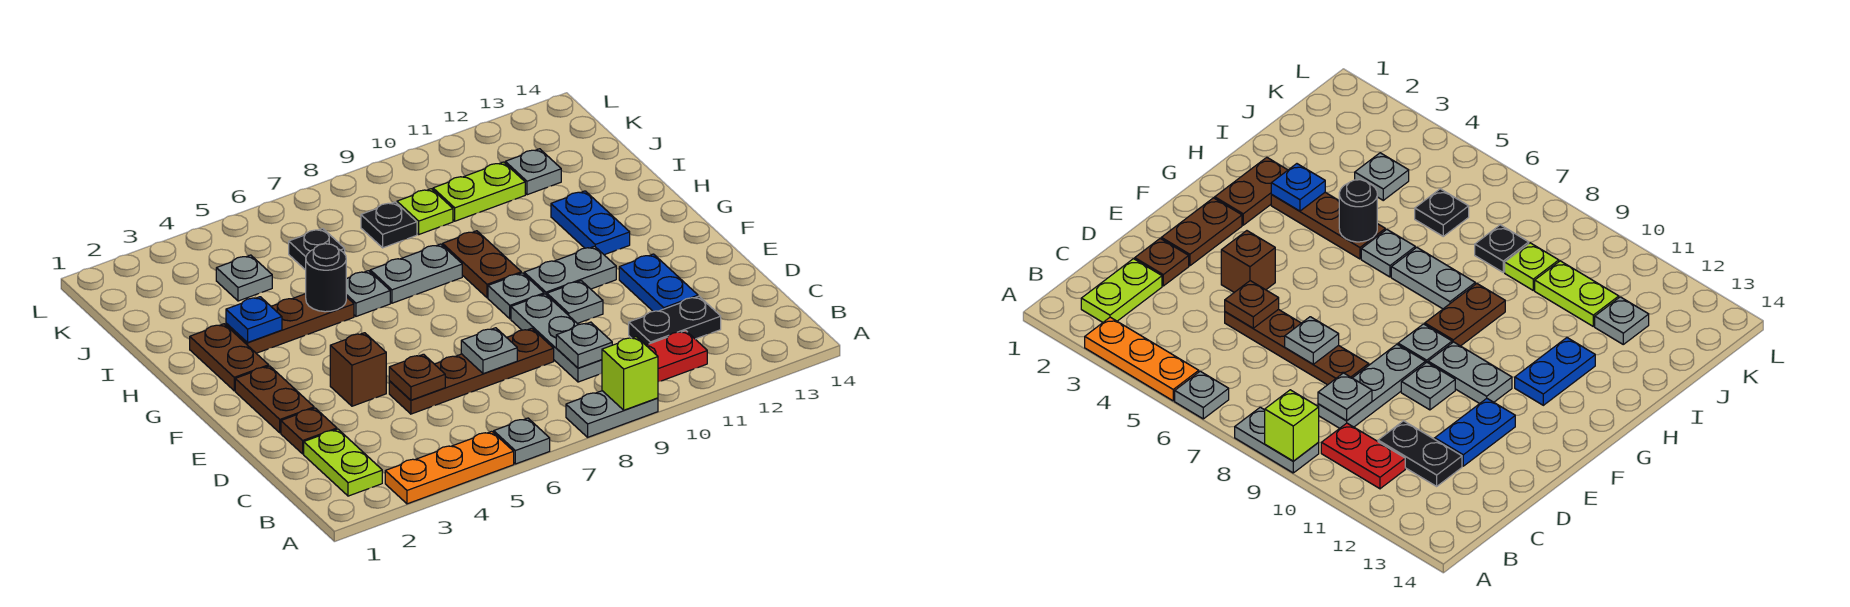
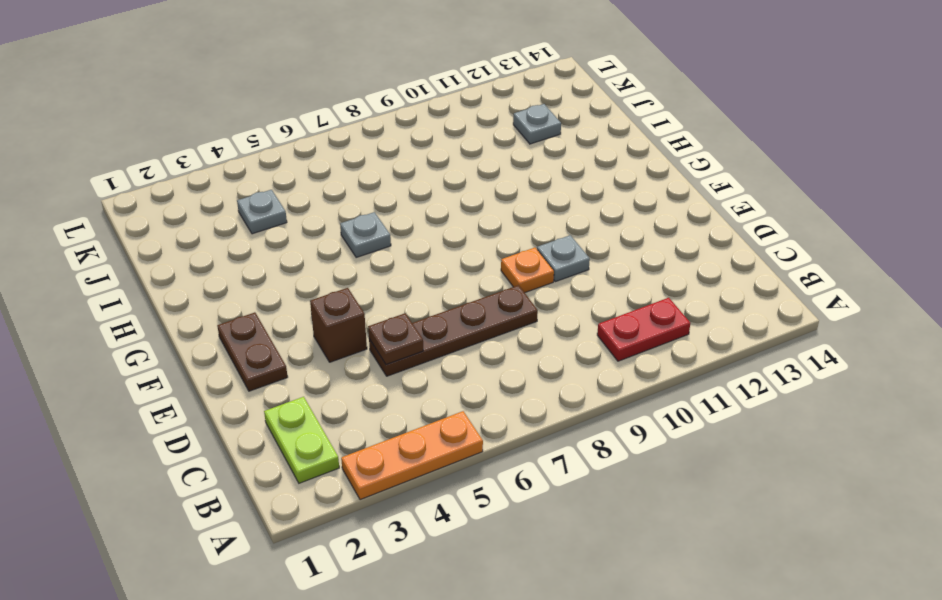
orange plate E9 level 1 -> grey plate C9:E9 level 1
none -> grey plate A6 level 1
none -> grey plate A8:A9 level 1
none -> black plate C11:C12 level 1
none -> brown plate D2 level 1

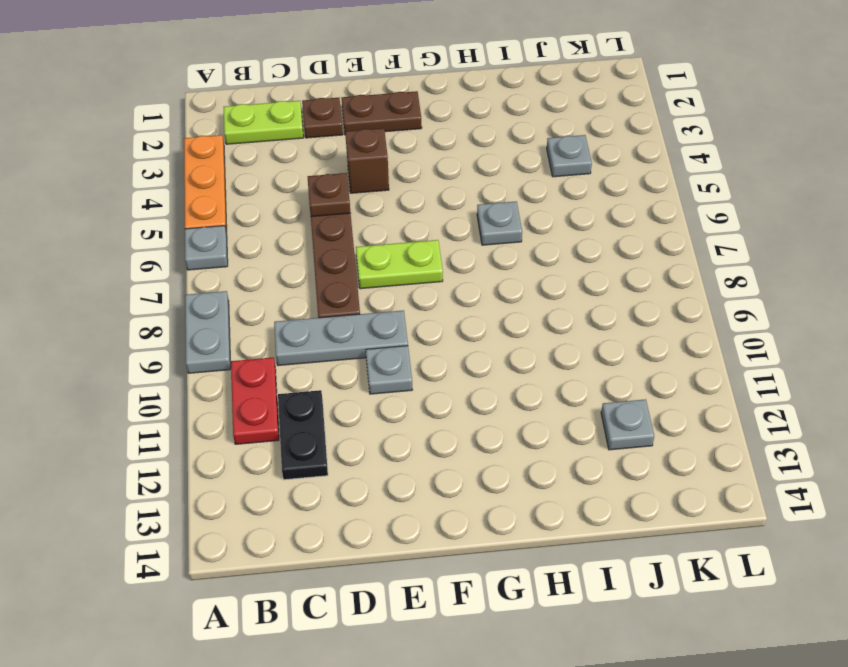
lime plate E7:F7 level 1 -> lime plate J10:J11 level 1
none -> blue plate D12:E12 level 1
none -> grey plate F9 level 1
none -> grey plate F10:F11 level 1
none -> brown plate G2:H2 level 1

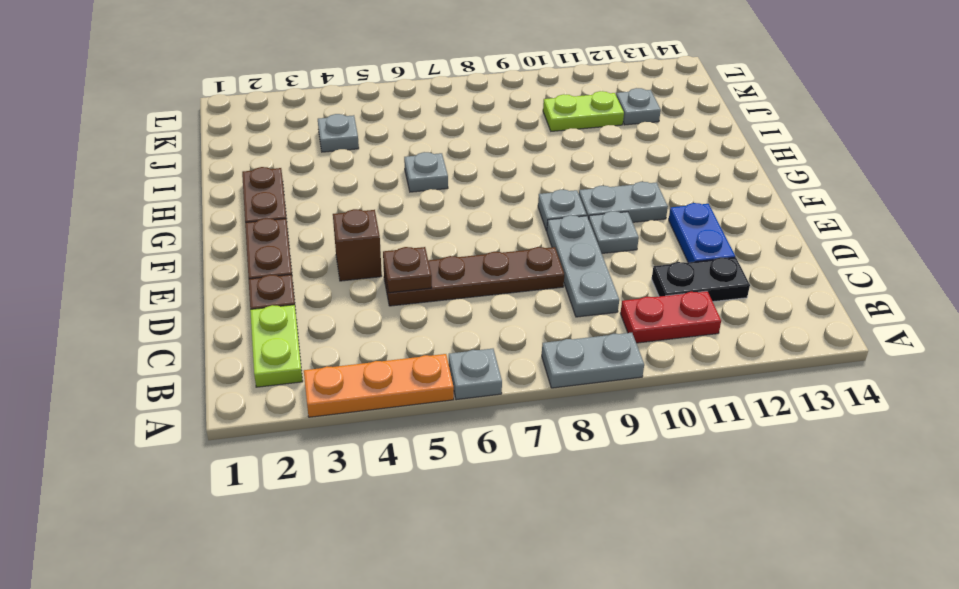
none -> brown plate G9:H9 level 1
none -> blue plate G12:H12 level 1
none -> brown plate H3:H5 level 1
none -> grey plate H7:H8 level 1

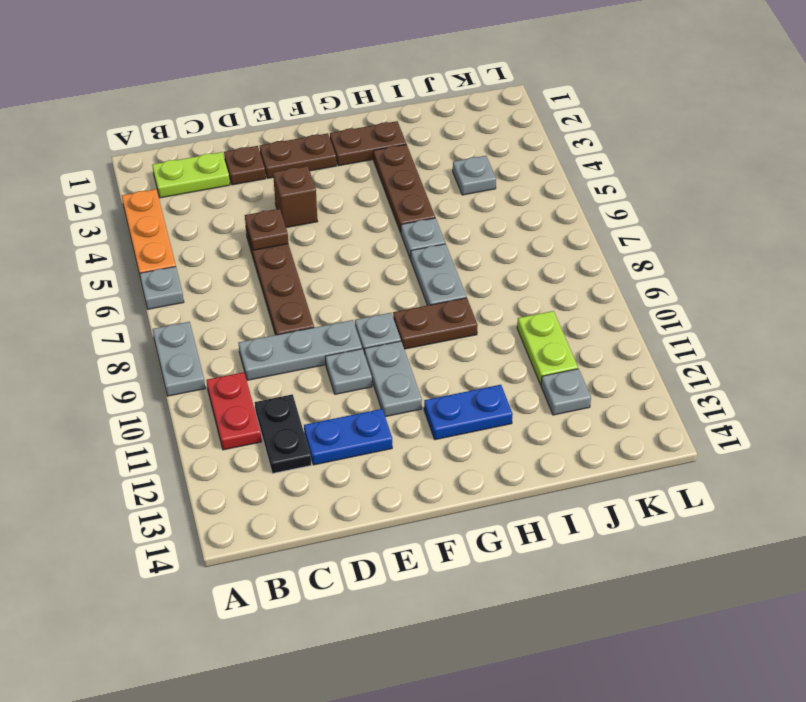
none -> black plate J6 level 1
none -> black plate J8 level 1
none -> lime plate J9 level 1
none -> lime brick A9 level 2

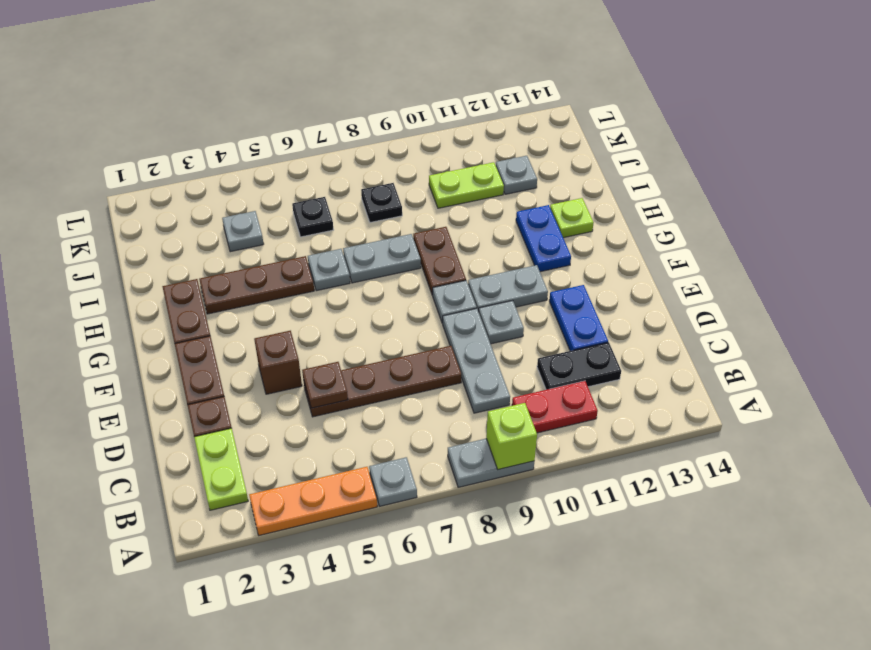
lime plate H13 level 1 -> lime plate J9 level 1
none -> grey plate C9 level 2
none -> grey plate D7 level 2
none -> blue plate H3 level 2
none -> black round brick H5 level 2

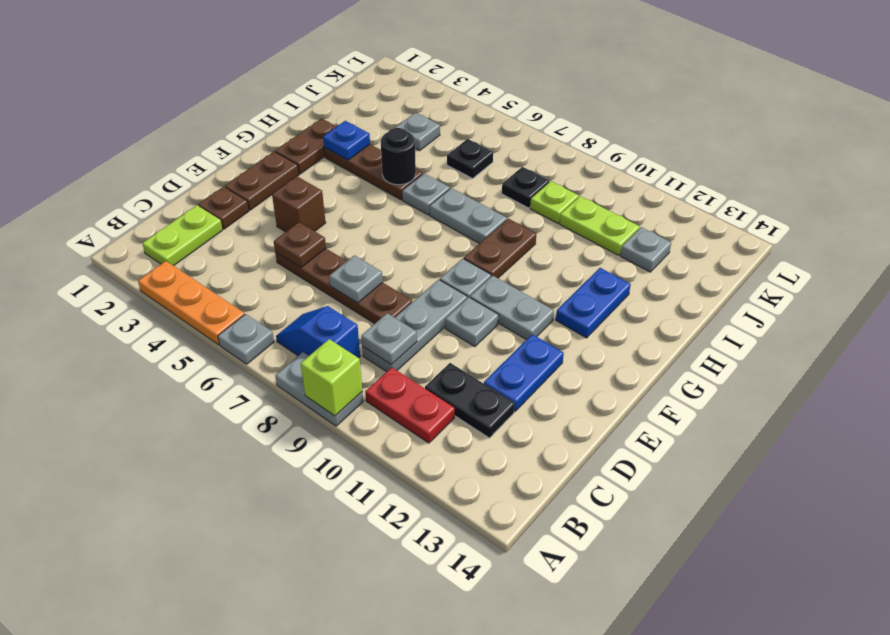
blue slope B7:B8 level 1 top 8 -> none

